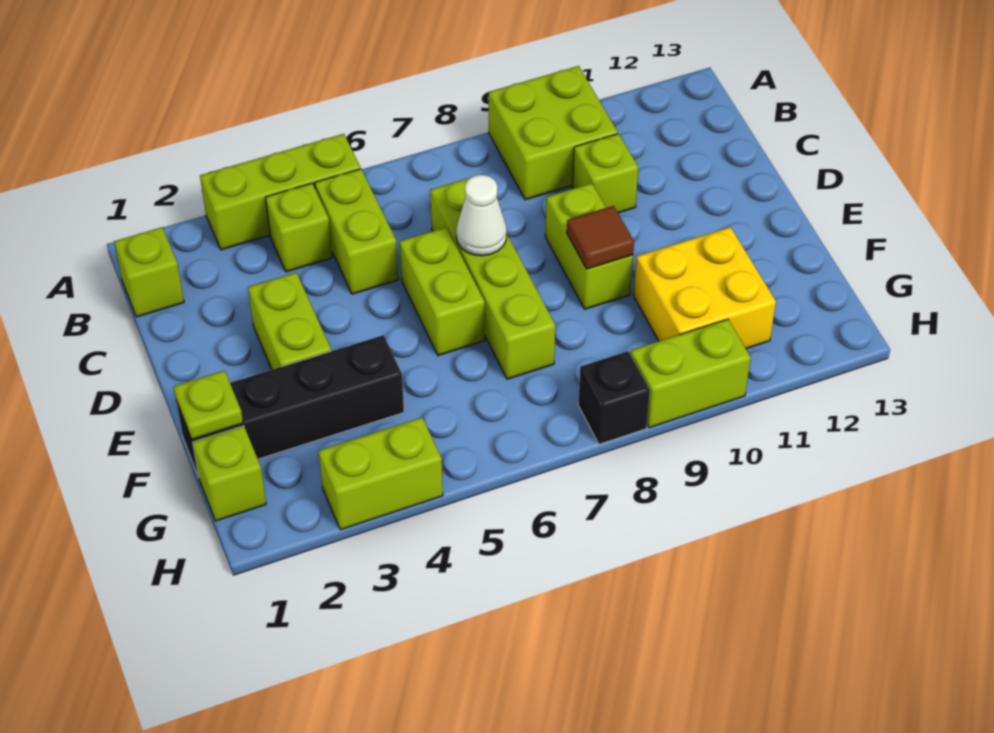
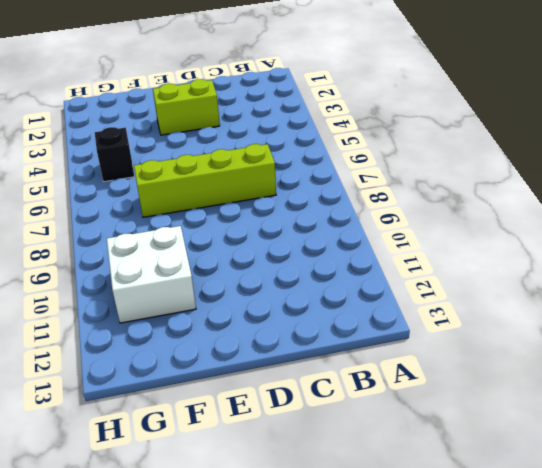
white brick F10:G11 level 1 -> yellow brick F10:G11 level 1
black brick G5 level 1 -> black brick H8 level 1
none -> lime brick A3:A5 level 1
none -> lime brick A9:B10 level 1
none -> lime brick B1 level 1

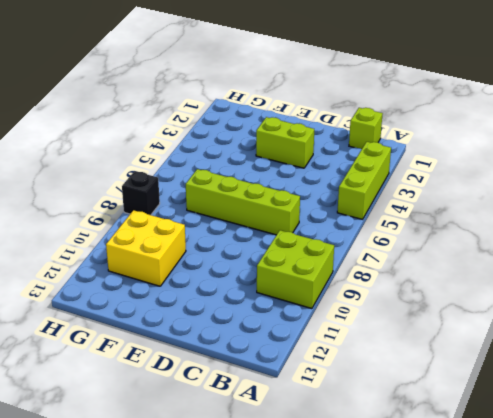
none -> lime brick B4 level 1
none -> lime brick B5:C5 level 1
none -> lime brick C10 level 1

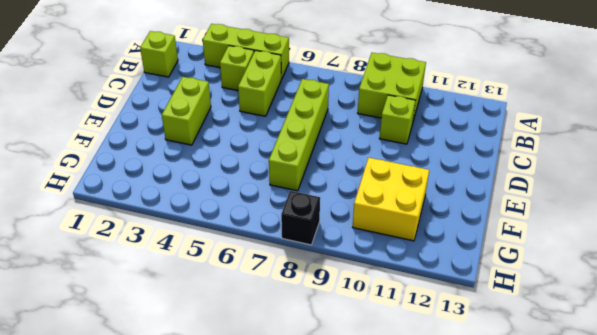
none -> lime brick D6:E6 level 1
none -> lime brick D9:E9 level 1
none -> black brick F1:F4 level 1

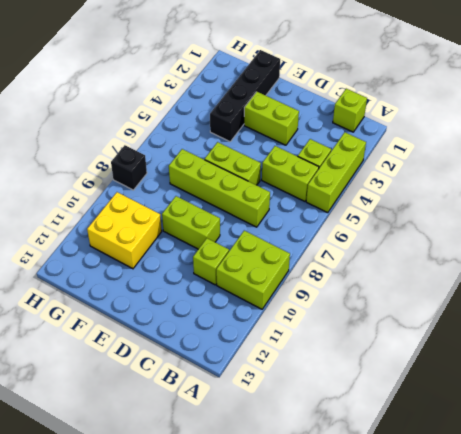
none -> lime brick G1 level 1
none -> lime brick H3:H4 level 1
none -> lime brick H9:H10 level 1

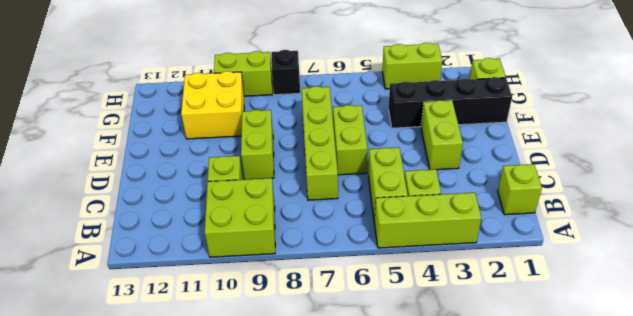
none -> white cone D7 level 2
none -> brown tile E9 level 2
none -> lime plate F1 level 2

